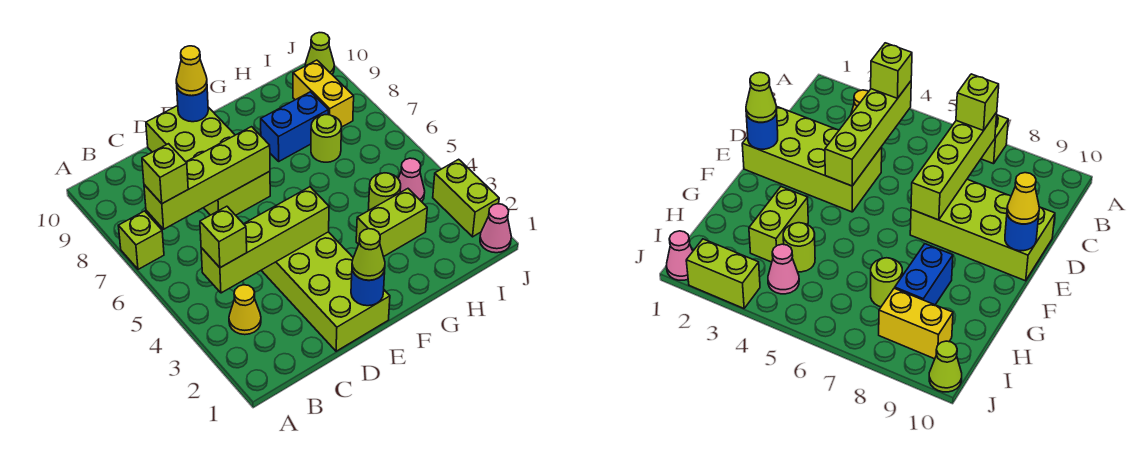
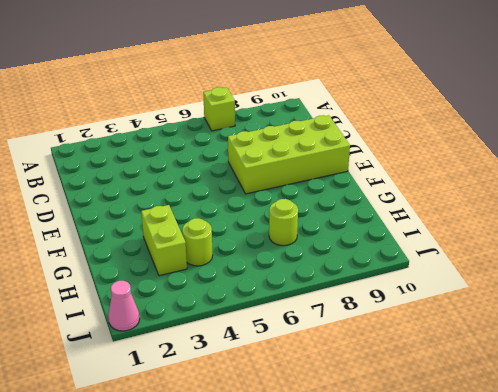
none -> yellow cone B3 level 1
none -> lime brick D1:E4 level 1
none -> blue brick G8:H8 level 1

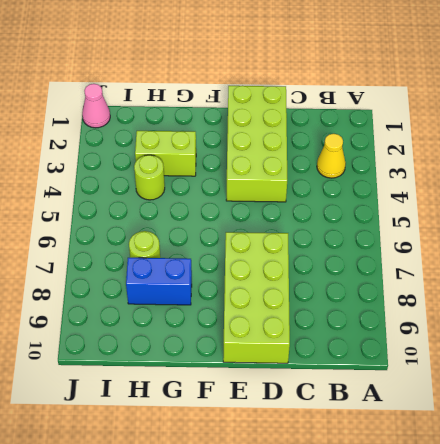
none -> lime brick A7 level 1
none -> pink cone I4 level 1
none -> yellow brick I8:I9 level 1

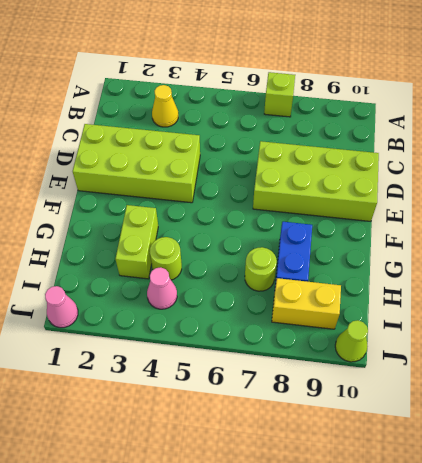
none -> lime brick J2:J3 level 1
none -> lime brick B4:E4 level 2
none -> lime brick B7:E7 level 2

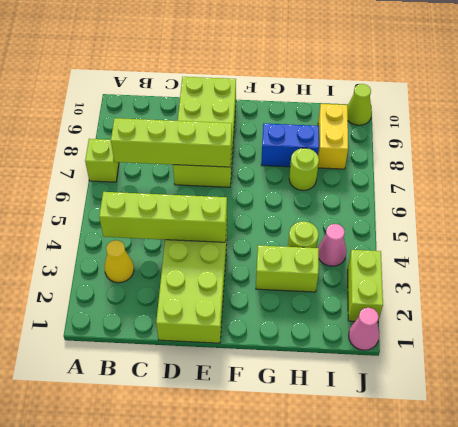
none -> blue round brick E1 level 2
none -> blue round brick E10 level 2
none -> lime brick B4 level 3

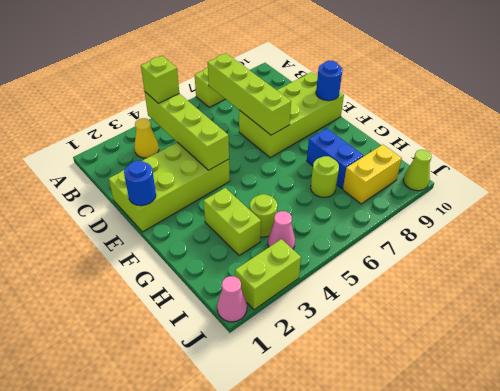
none -> lime brick B7 level 3
none -> lime cone E1 level 3
none -> yellow cone E10 level 3

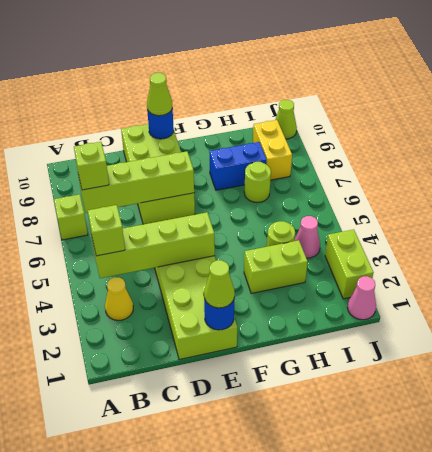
lime cone E10 level 3 -> yellow cone E10 level 3

